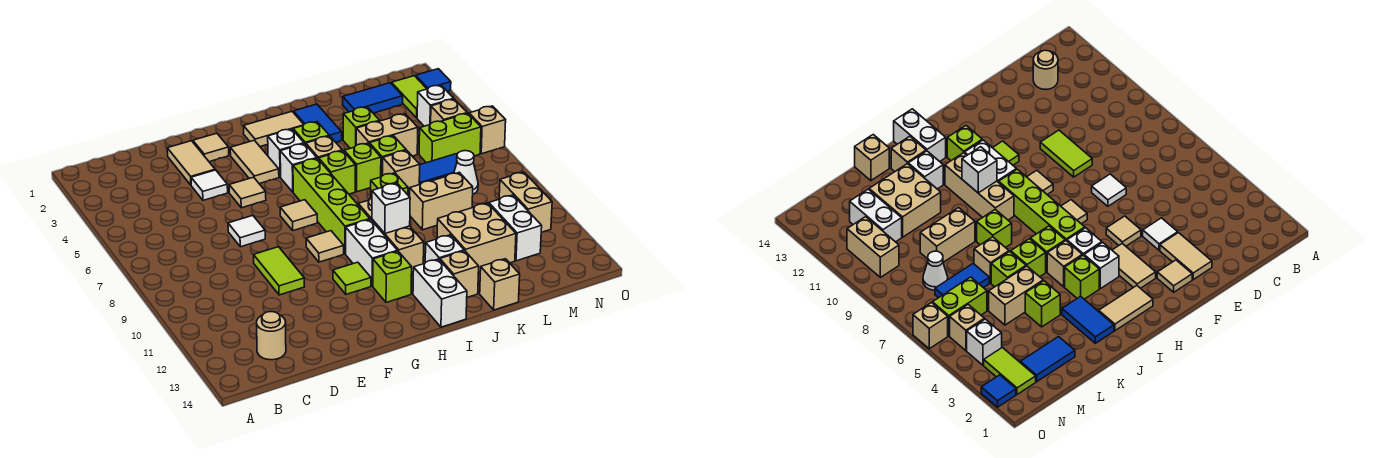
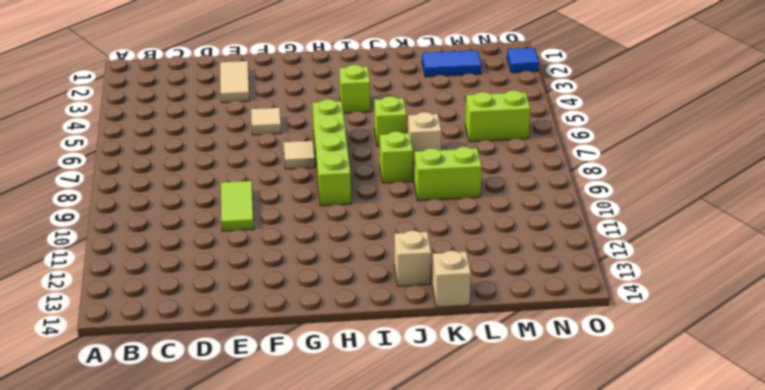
lime brick K9:L9 level 1 -> tan brick K9:L9 level 1
none -> tan round brick C13 level 1
none -> white tile E4 level 1
none -> white tile E7 level 1
none -> tan tile F2 level 1

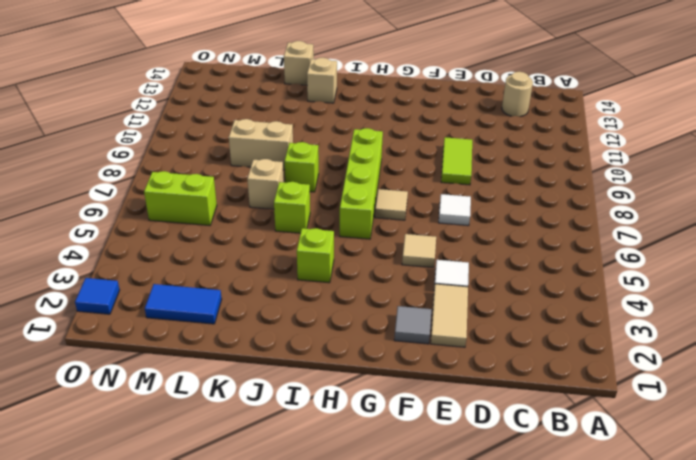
grey tile F2 level 1 -> tan tile F2 level 1
none -> tan tile G3:G4 level 1
none -> tan tile G9 level 1
none -> lime tile G11 level 1
none -> tan tile H2:I2 level 1

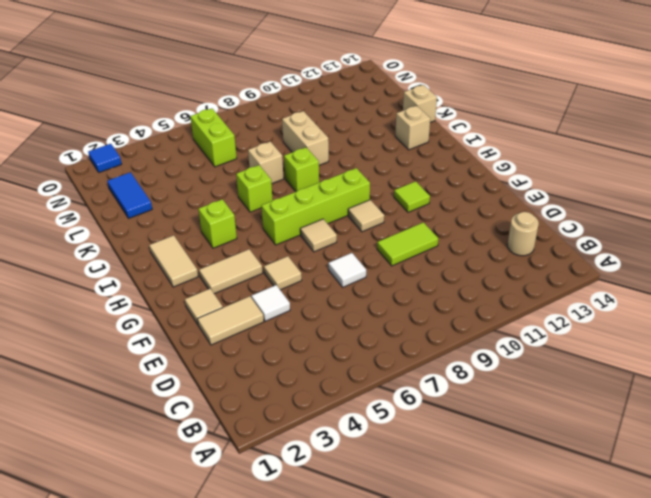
none -> white brick H4 level 1
none -> white brick H5 level 1
none -> white brick H10:H11 level 1
none -> lime brick H12 level 1

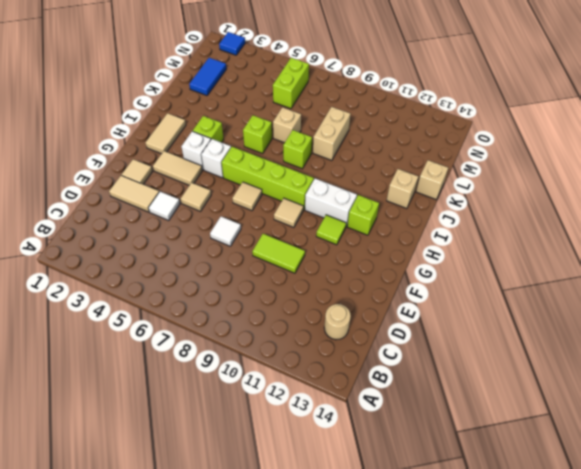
none -> tan brick I5 level 1
none -> lime brick I6 level 1
none -> tan brick I9:I11 level 1
none -> white brick I13:I14 level 1

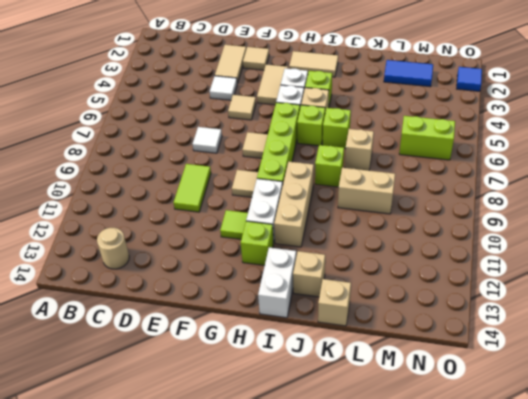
none -> blue tile J2:J3 level 1
none -> white brick J12 level 1
none -> lime brick K4 level 1
none -> tan brick K5:L5 level 1

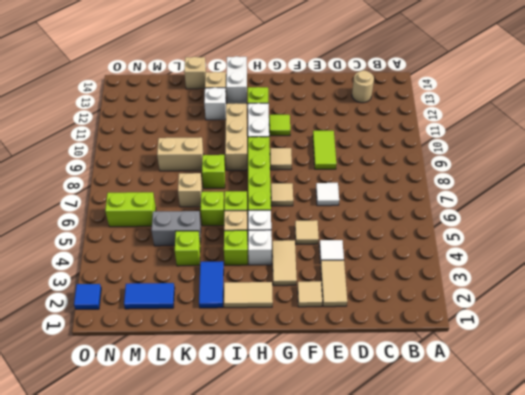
grey brick K5:L5 level 1 -> tan brick K5:L5 level 1
none -> lime brick K6 level 1
none -> tan brick K11:L12 level 1
none -> blue tile L7:M7 level 1
none -> white cone M8 level 1

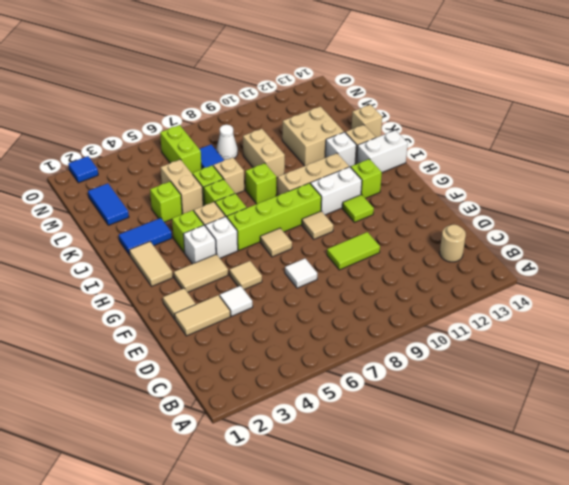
none -> white brick M11:M12 level 1
none -> lime tile N2:N3 level 1
none -> white brick N4 level 1
none -> tan brick N5 level 1

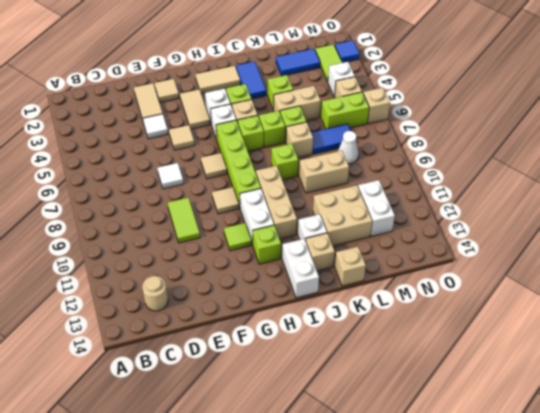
none -> tan brick N10:N11 level 1
none -> white brick I10 level 2

